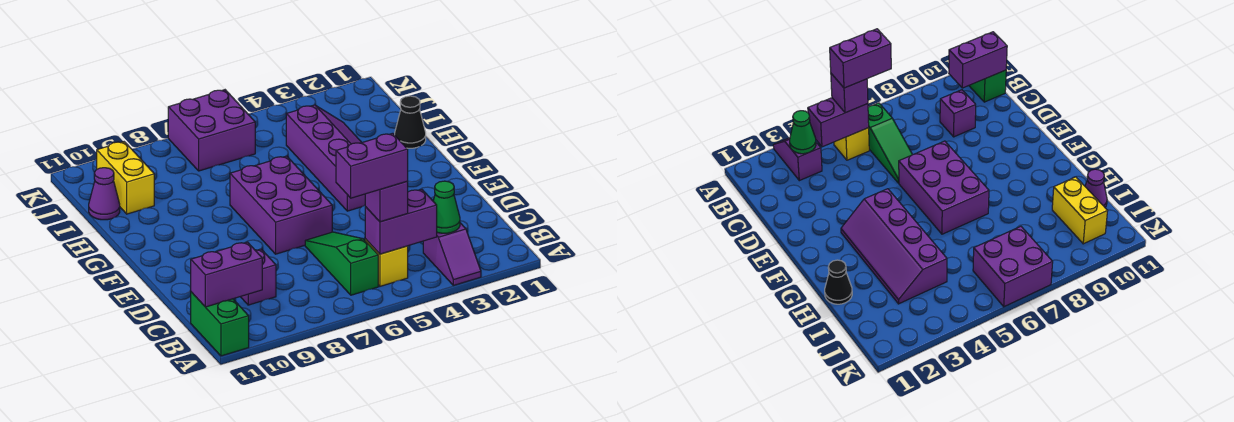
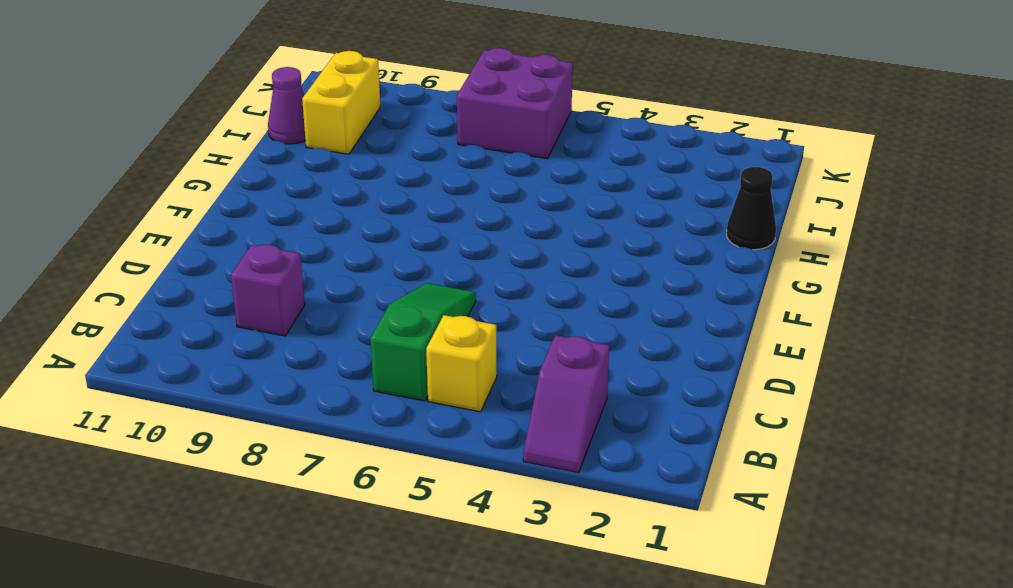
none -> green brick A11:B11 level 1
none -> purple brick E6:G7 level 1
none -> purple slope F3:I4 level 1 top 4

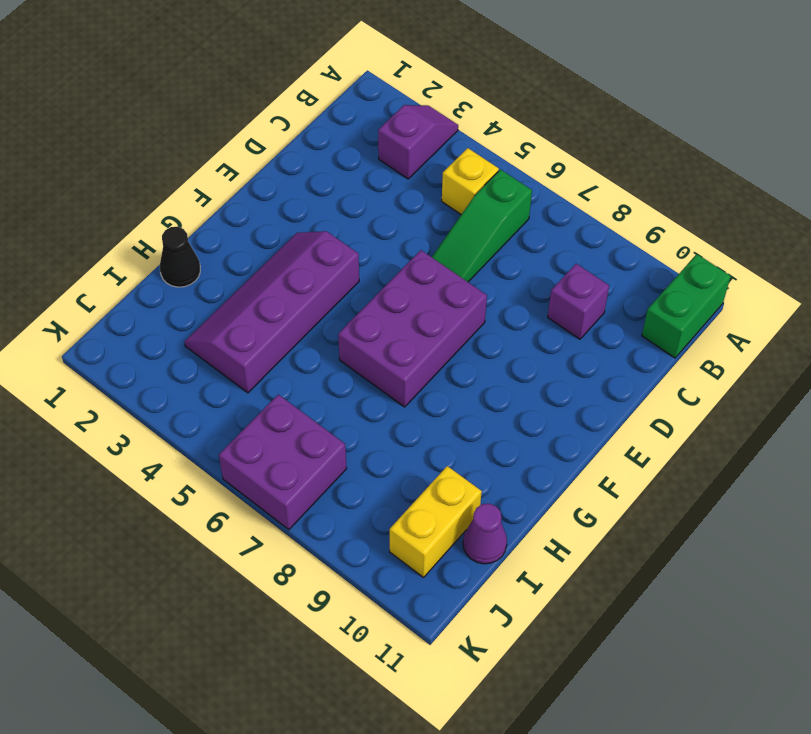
none -> green cone B3 level 2
none -> purple brick B4:B5 level 2
none -> purple brick B10:B11 level 2

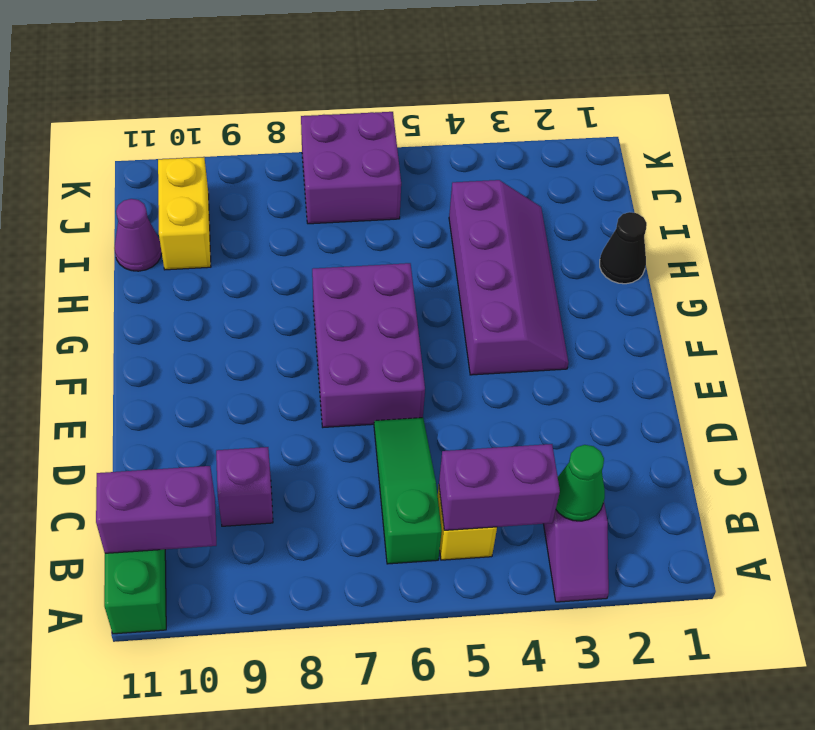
none -> purple brick B5 level 3
none -> purple brick B5:B6 level 4

